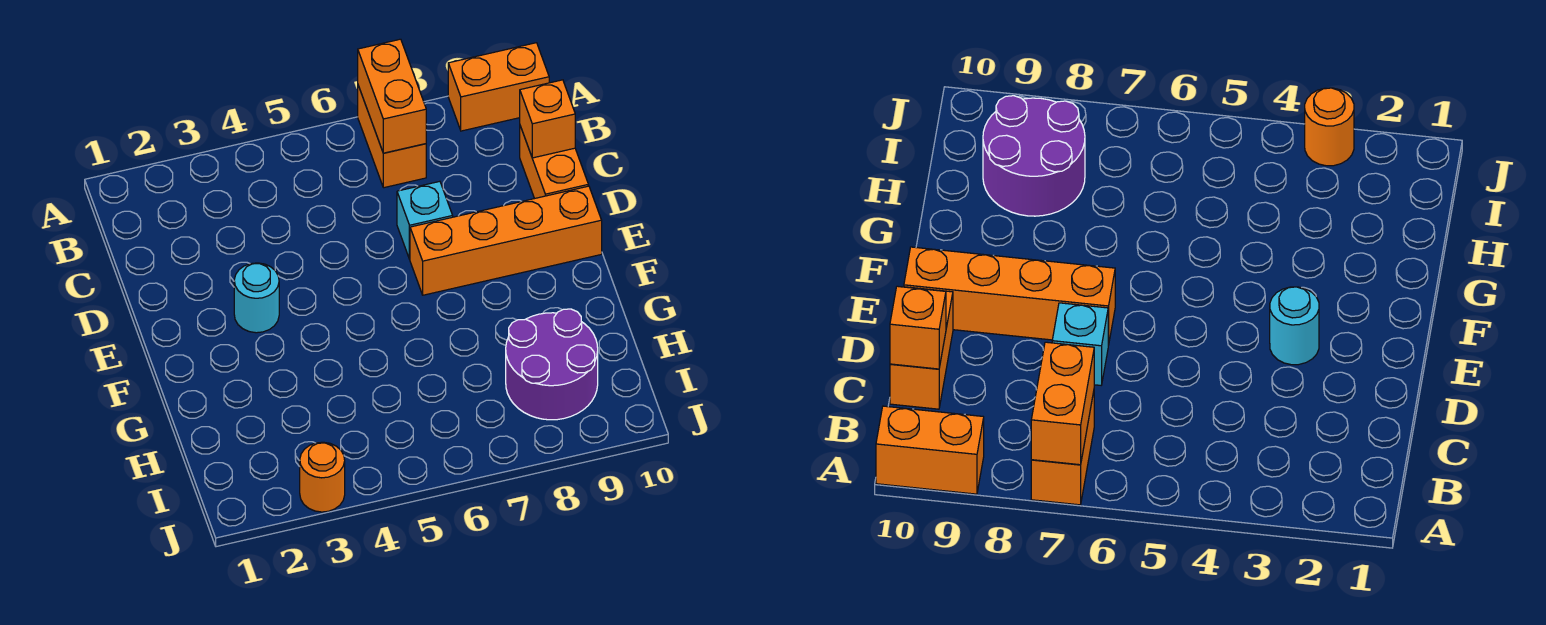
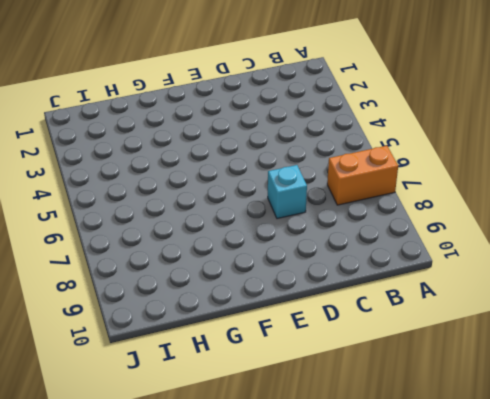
none -> orange brick A9:A10 level 1
none -> orange brick C10:D10 level 1

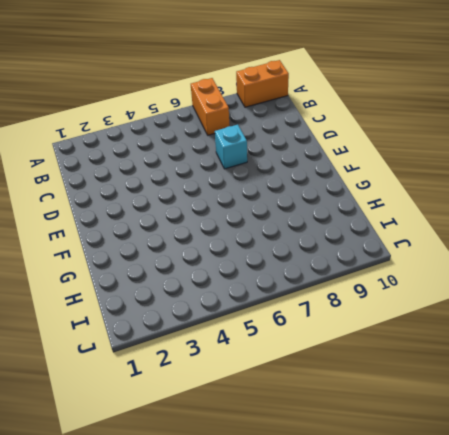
none -> orange brick C10:D10 level 1
none -> cyan round brick E3 level 1

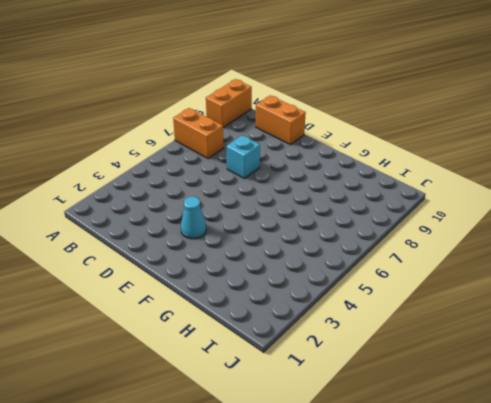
cyan cone E3 level 1 -> cyan round brick E3 level 1
none -> orange brick E7:E10 level 1
none -> purple round brick H8:I9 level 1

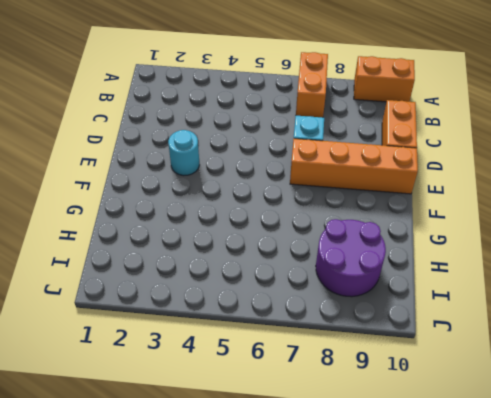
none -> orange round brick J3 level 1
none -> orange brick A7:B7 level 2

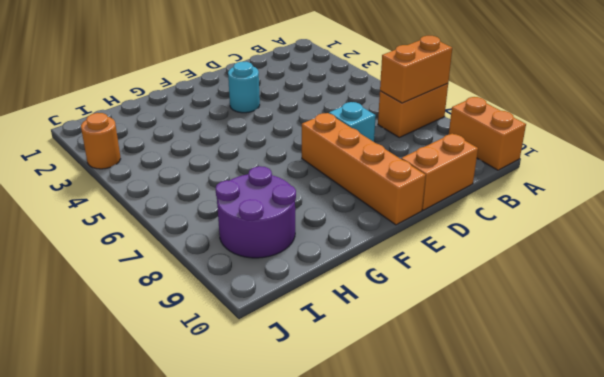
none -> orange brick C10 level 2

